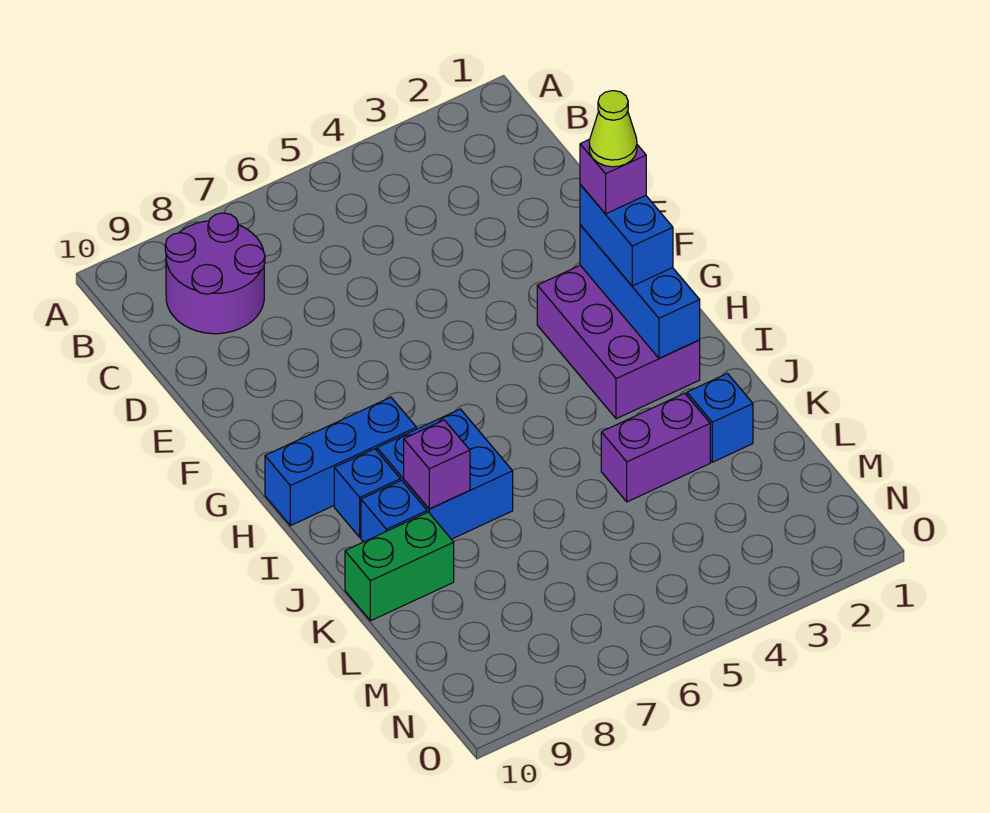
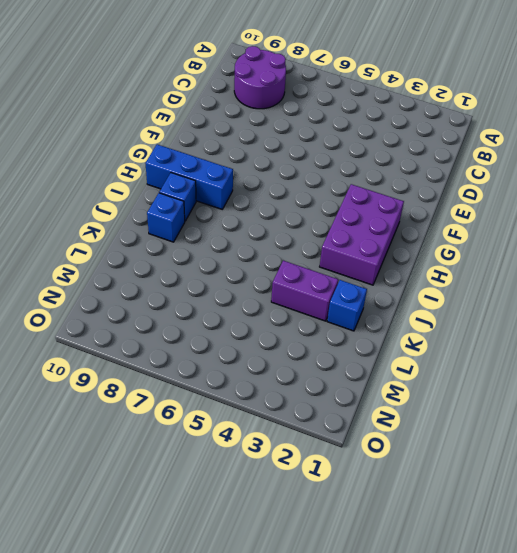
none -> blue brick I7:J8 level 1
none -> green brick K9:K10 level 1
none -> blue brick G2:I2 level 2

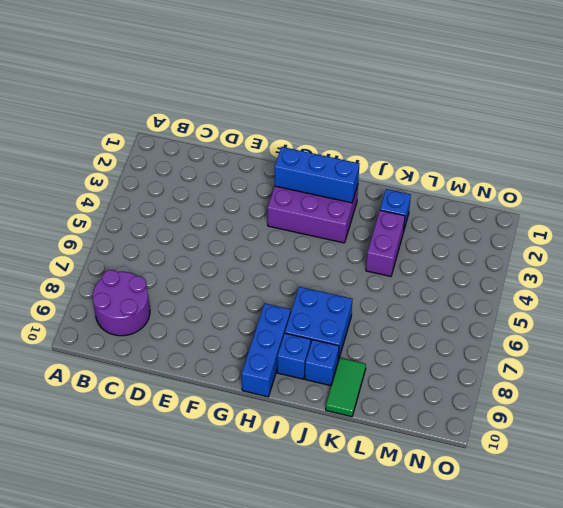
green tile K9:K10 level 1 -> green brick K9:K10 level 1
none -> purple brick J8 level 2
none -> blue brick G2:H2 level 3
none -> purple brick G2 level 4

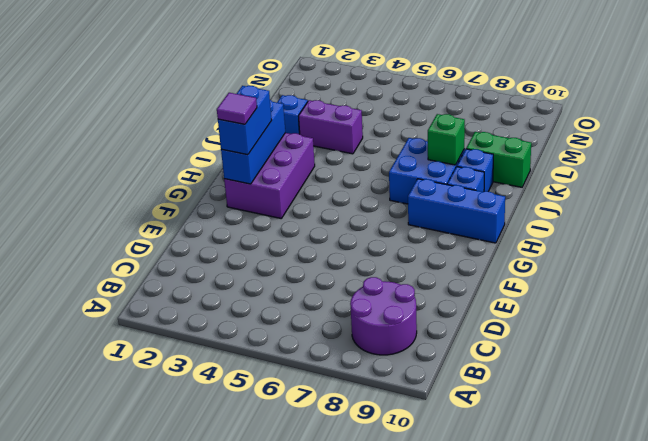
purple tile G2 level 4 -> purple brick G2 level 4
green brick J8 level 2 -> purple brick J8 level 2
none -> lime cone G2 level 5

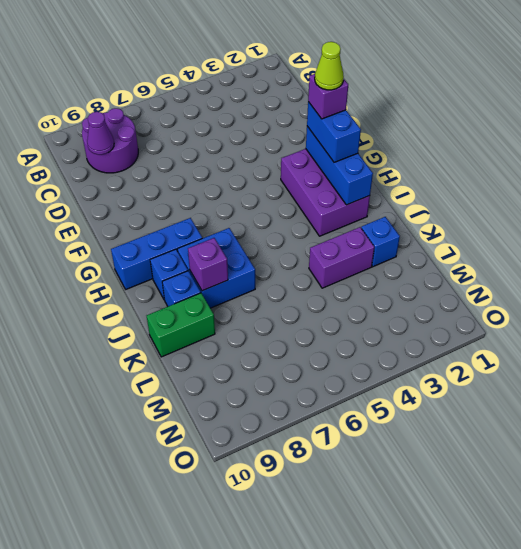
purple cone C9 level 2 -> none

